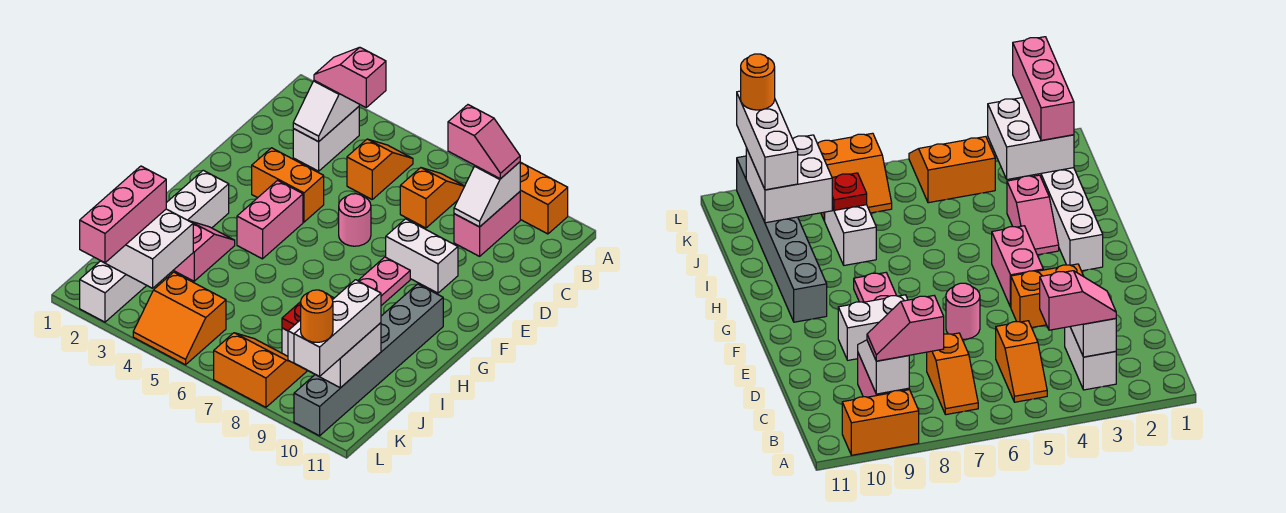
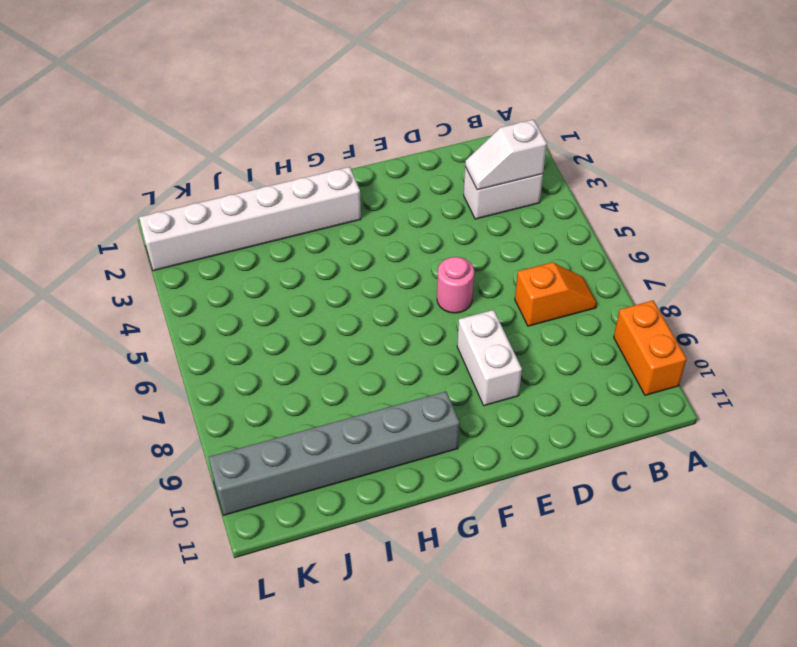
none -> orange slope B5:C5 level 1 top C
none -> pink brick B9:C9 level 1
none -> orange brick E3:E4 level 1

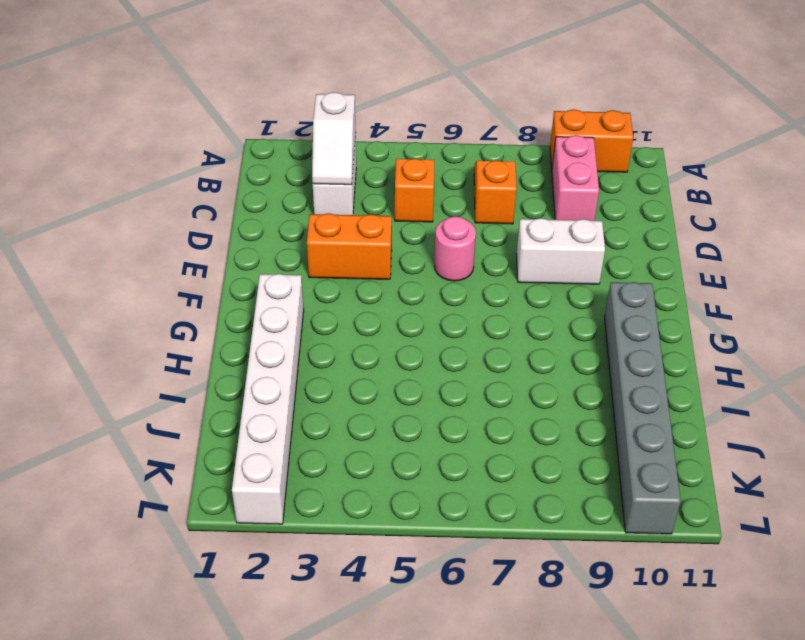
none -> pink brick F4:G4 level 1
none -> pink plate F8:G8 level 1
none -> pink slope H3:I3 level 1 top I

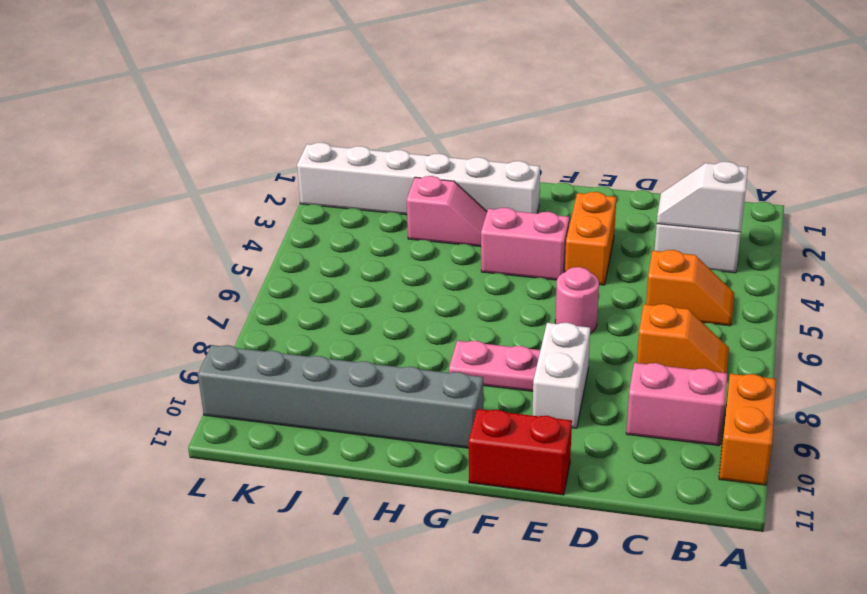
red brick E11:F11 level 1 -> none
none -> white brick I8:J8 level 1
none -> orange slope K4:L5 level 1 top K
none -> orange slope K7:L8 level 1 top L

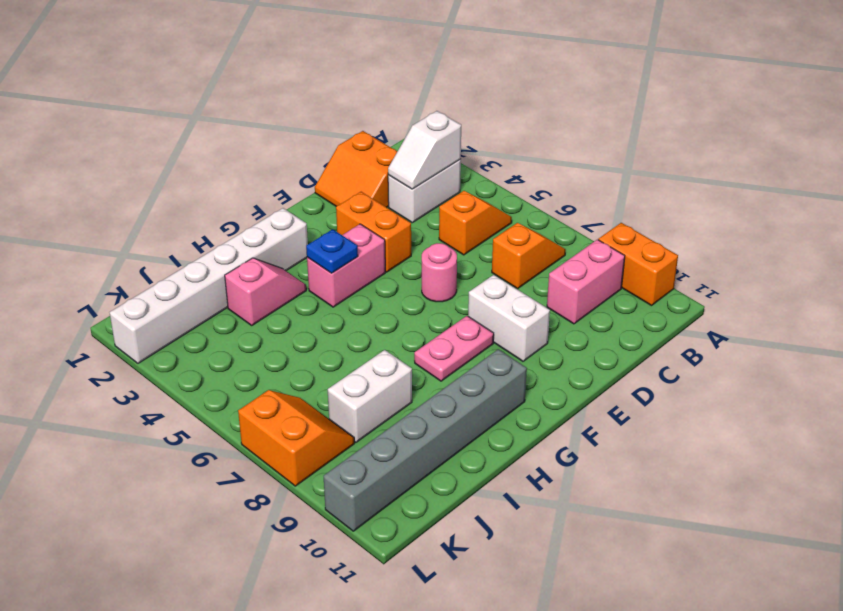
orange slope C1:D2 level 1 top C -> orange slope K4:L5 level 1 top K
blue plate G4 level 2 -> none
none -> white slope B9:C9 level 2 top B
none -> white brick J2:K3 level 2
none -> red plate J8 level 2

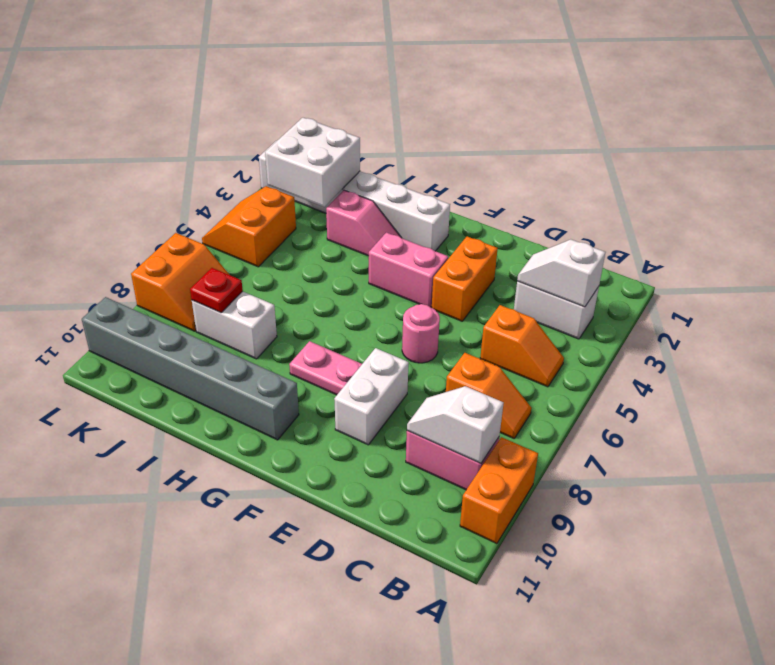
none -> white brick J9:K10 level 2
none -> pink slope B3:B4 level 3 top 4
none -> pink slope B8:B9 level 3 top 8

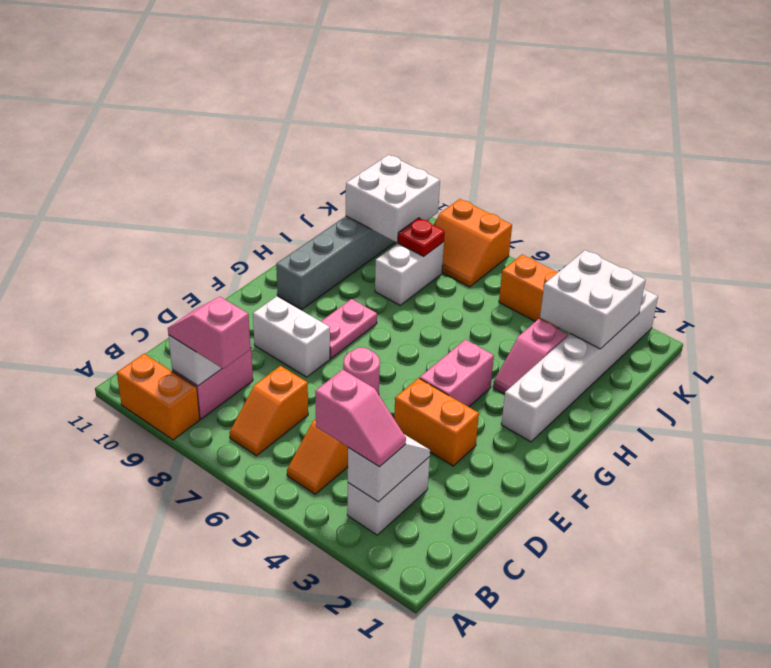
none -> pink brick J2:L2 level 3
none -> white brick J10:L10 level 3
none -> orange round brick L10 level 4

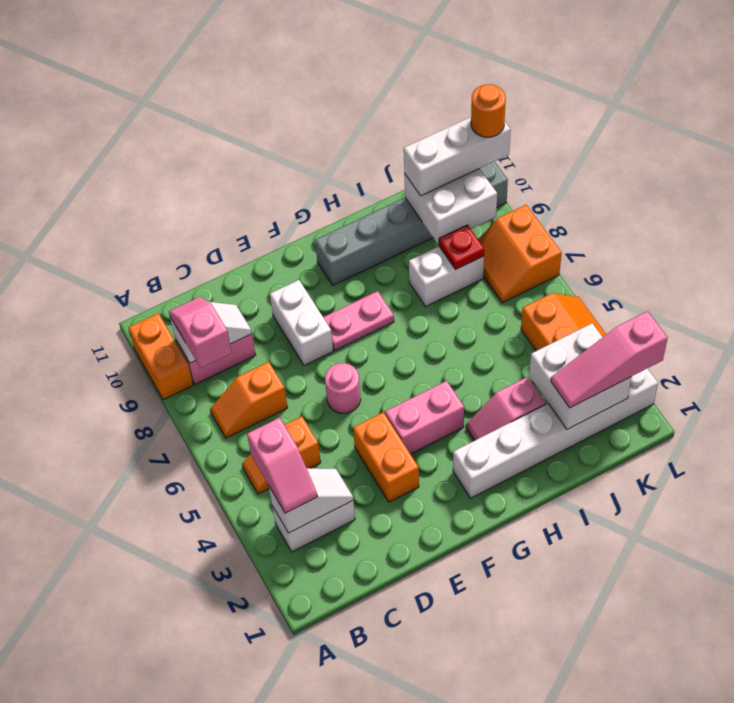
pink slope J2:L2 level 3 top L -> pink brick J2:L2 level 3

